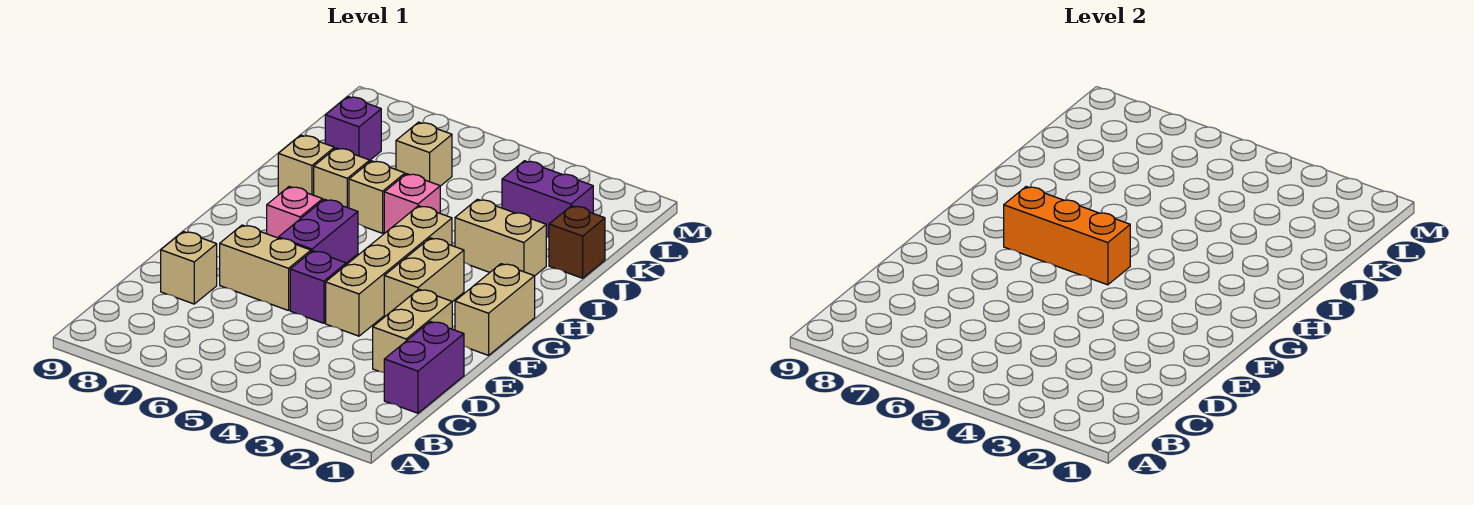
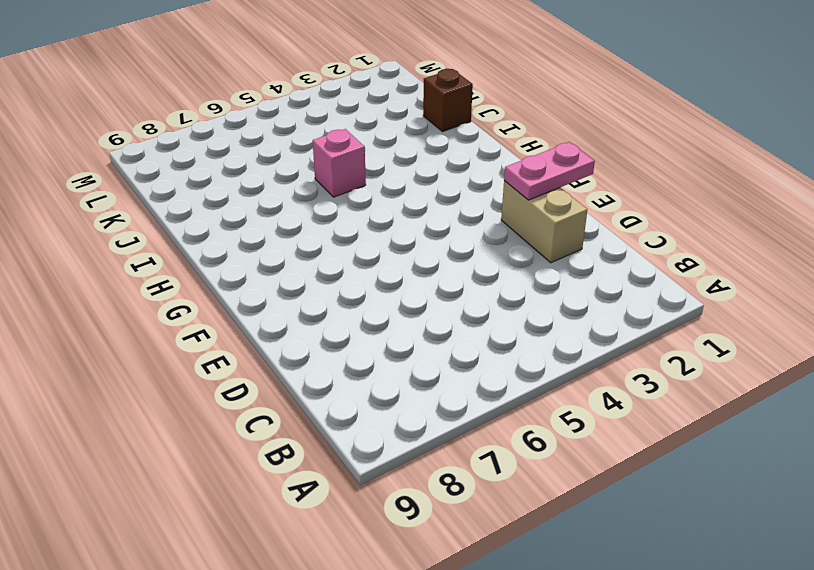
pink plate E1:E2 level 2 -> none
none -> purple brick C1:D1 level 1
none -> tan brick D8 level 1
none -> tan brick E4:H4 level 1

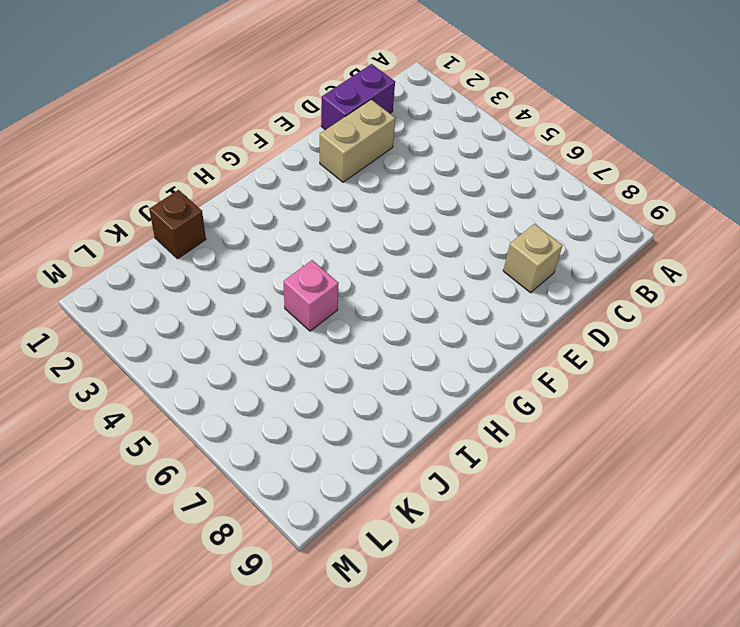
none -> tan brick E4:H4 level 1
none -> purple brick E5 level 1
none -> tan brick E6:E7 level 1

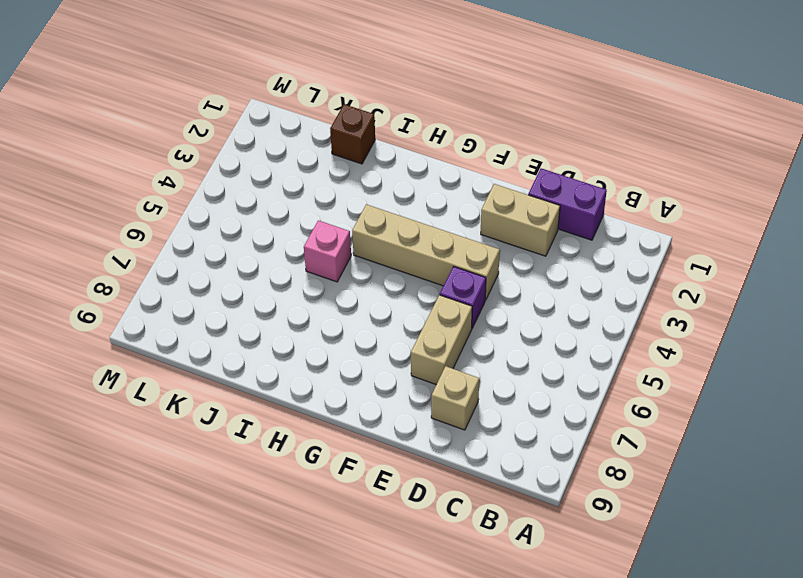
none -> tan brick F1:G1 level 1
none -> tan brick F3:G3 level 1
none -> purple brick F6:G6 level 1

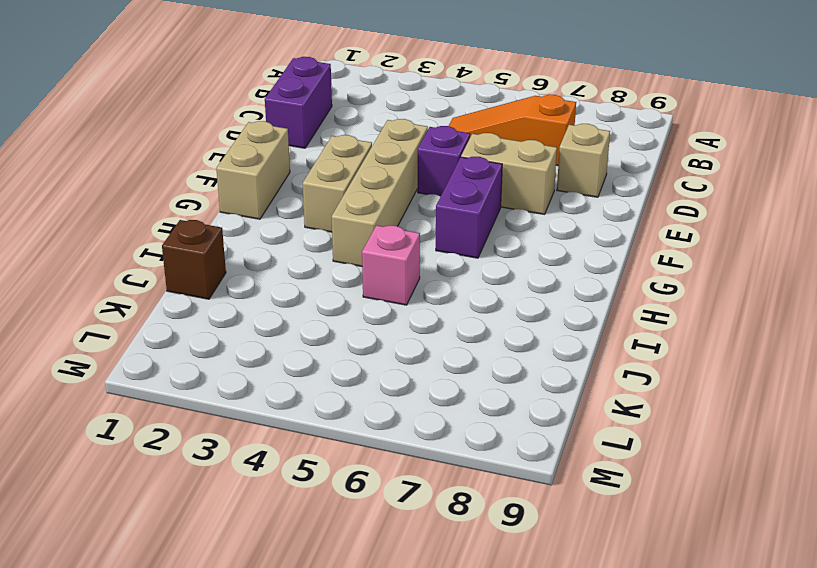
orange slope C5:C7 level 1 top 7 -> none
none -> tan brick D2:E2 level 1
none -> pink brick G7 level 1
none -> tan brick I2:I3 level 1

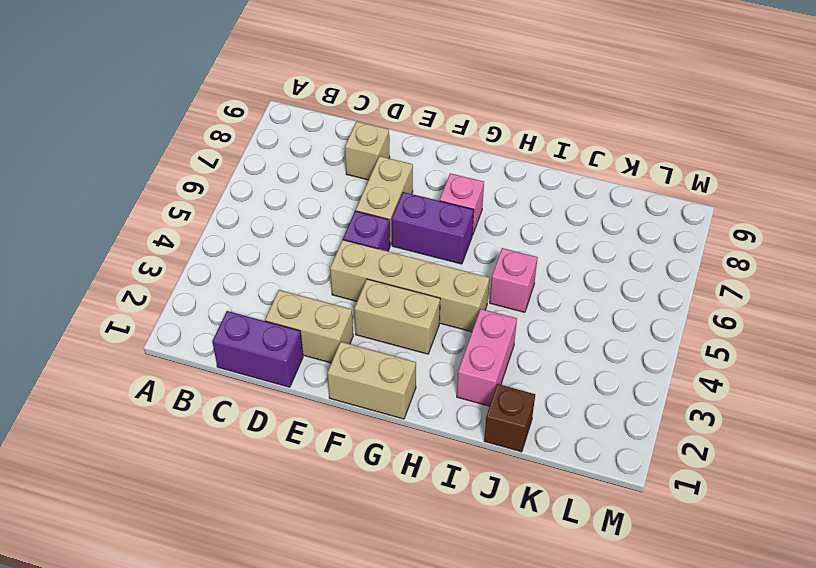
pink brick I2:I3 level 1 -> tan brick I2:I3 level 1
none -> tan brick I6 level 1
none -> tan brick I7 level 1
none -> tan brick I8 level 1

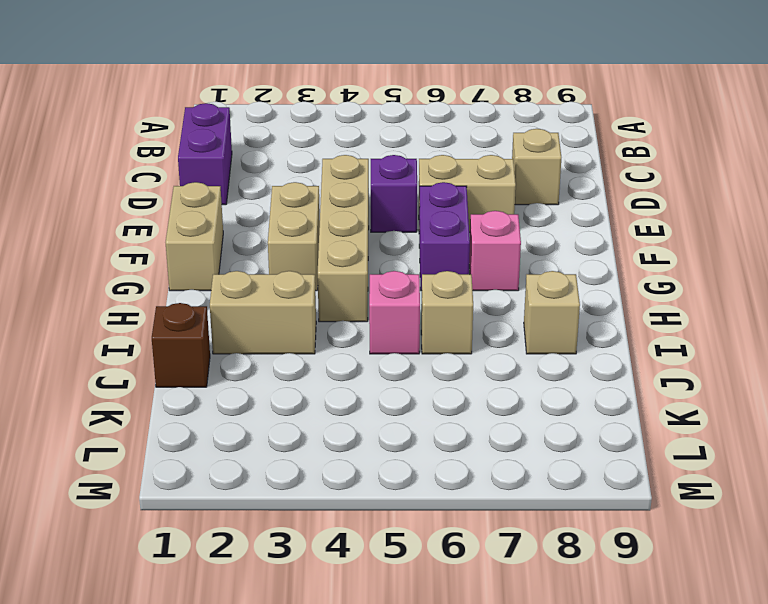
none -> tan brick D2:E2 level 1
none -> tan brick I7 level 1
none -> purple brick K2:K3 level 1

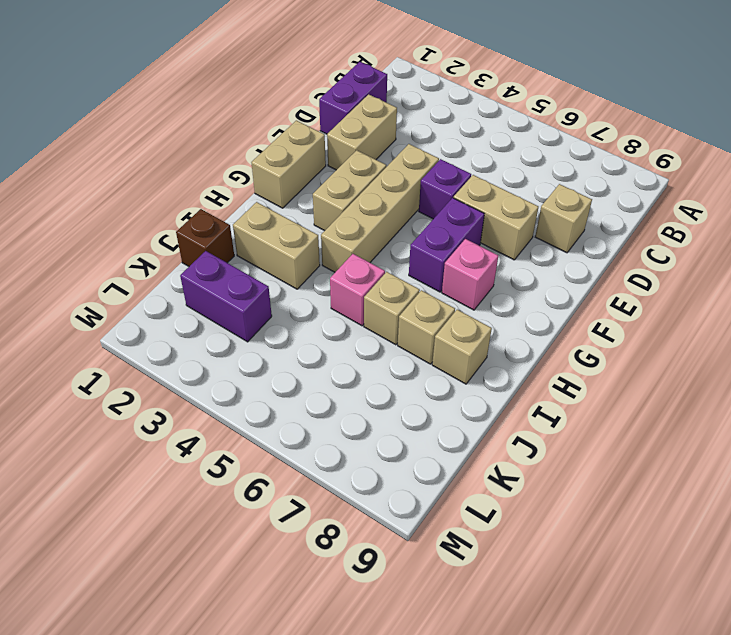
none -> tan brick K6 level 1
none -> purple brick K8 level 1
none -> orange brick G5:G7 level 2

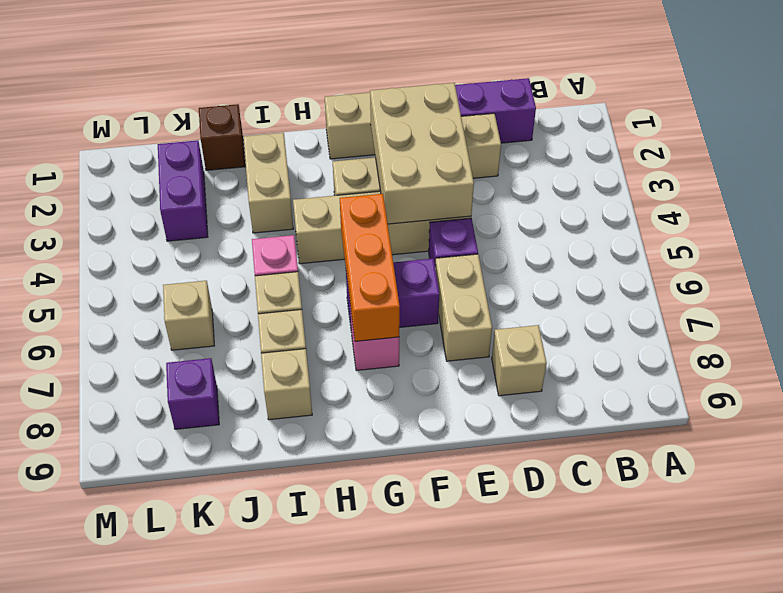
tan brick E2:F4 level 2 -> none

